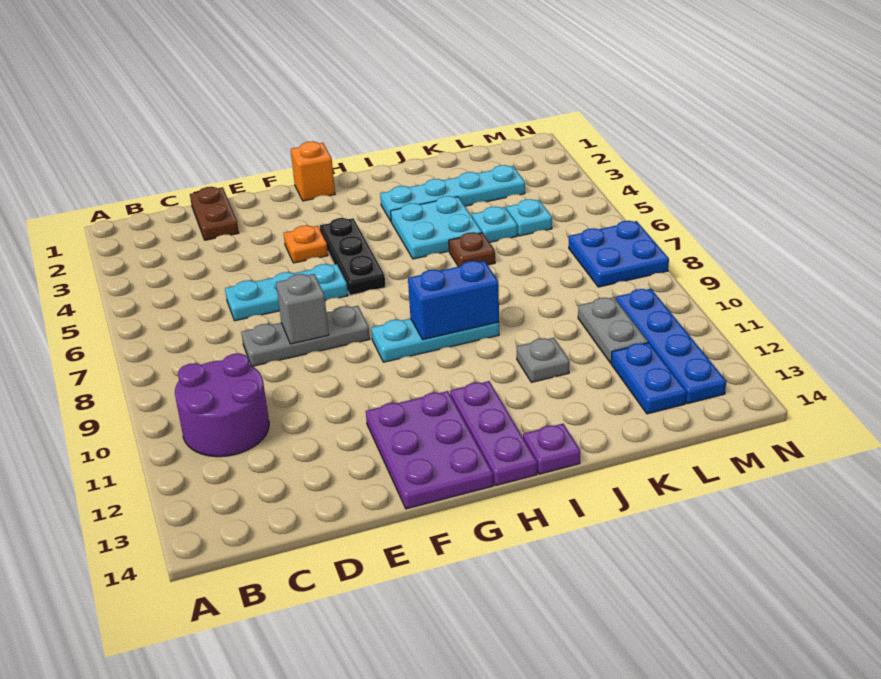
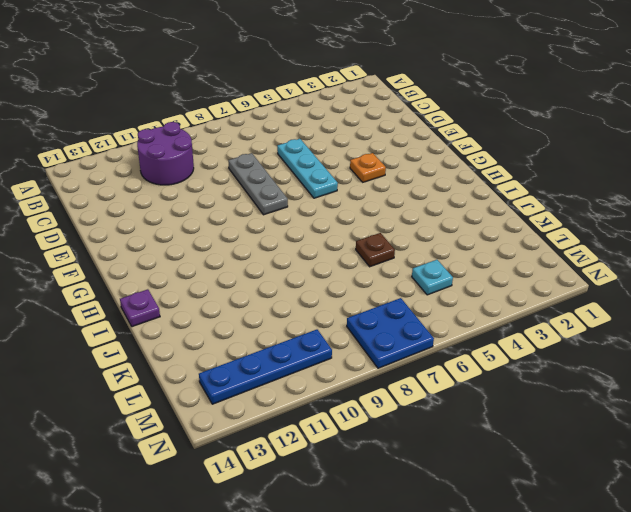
none -> brown plate D1:D2 level 1
none -> purple plate F12:G14 level 1
none -> orange brick G1 level 1

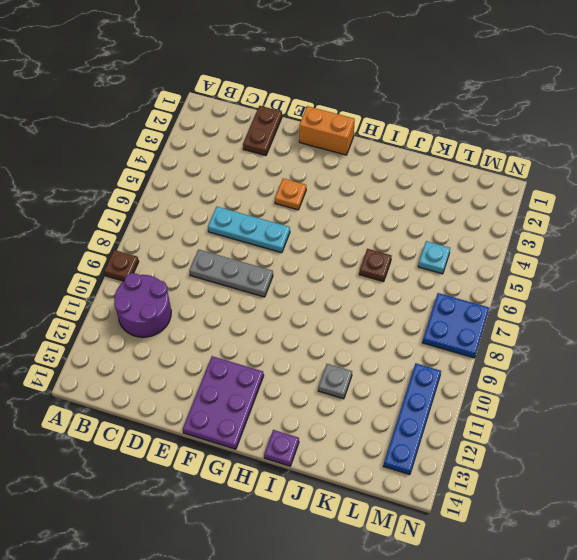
brown plate A9 level 1 -> none
orange brick F1:G1 level 1 -> orange brick G1 level 1
none -> black plate G4:G6 level 1
none -> cyan plate G9:I9 level 1
none -> purple plate H12:H14 level 1

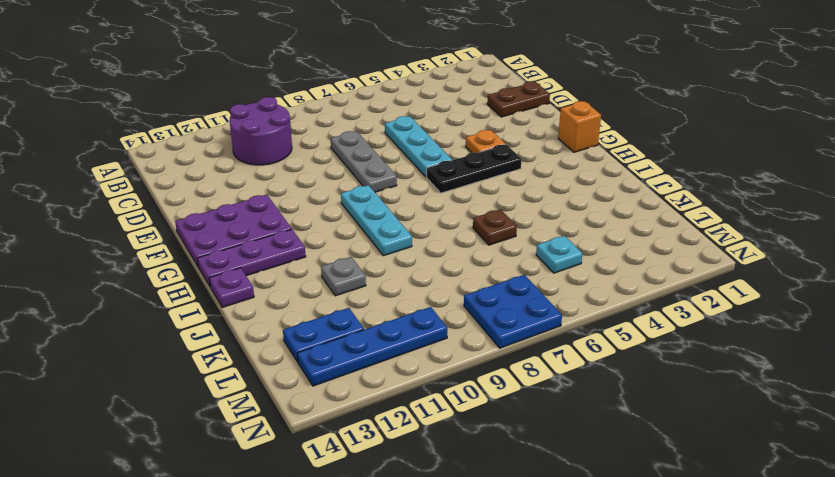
none -> cyan plate I3:L3 level 1
none -> cyan plate I4:J5 level 1
none -> cyan plate K5 level 1

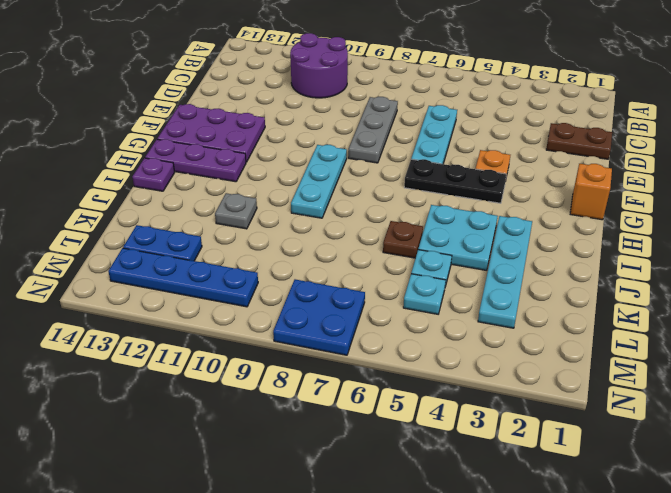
none -> grey plate L10:L11 level 1
none -> grey brick E8 level 2
none -> blue brick H9:I9 level 2

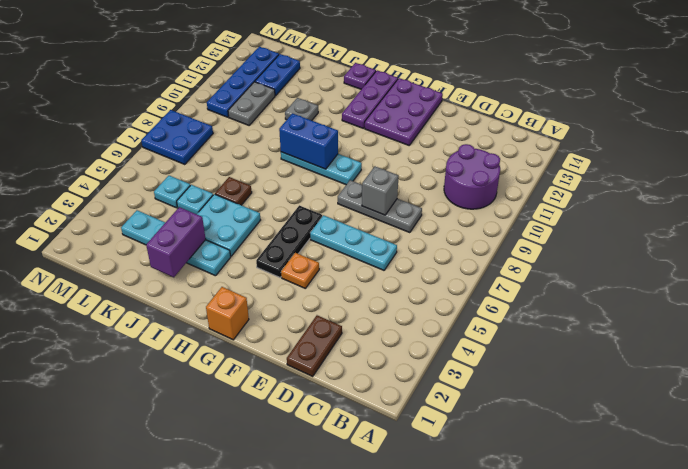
purple brick J2:J3 level 2 -> none

